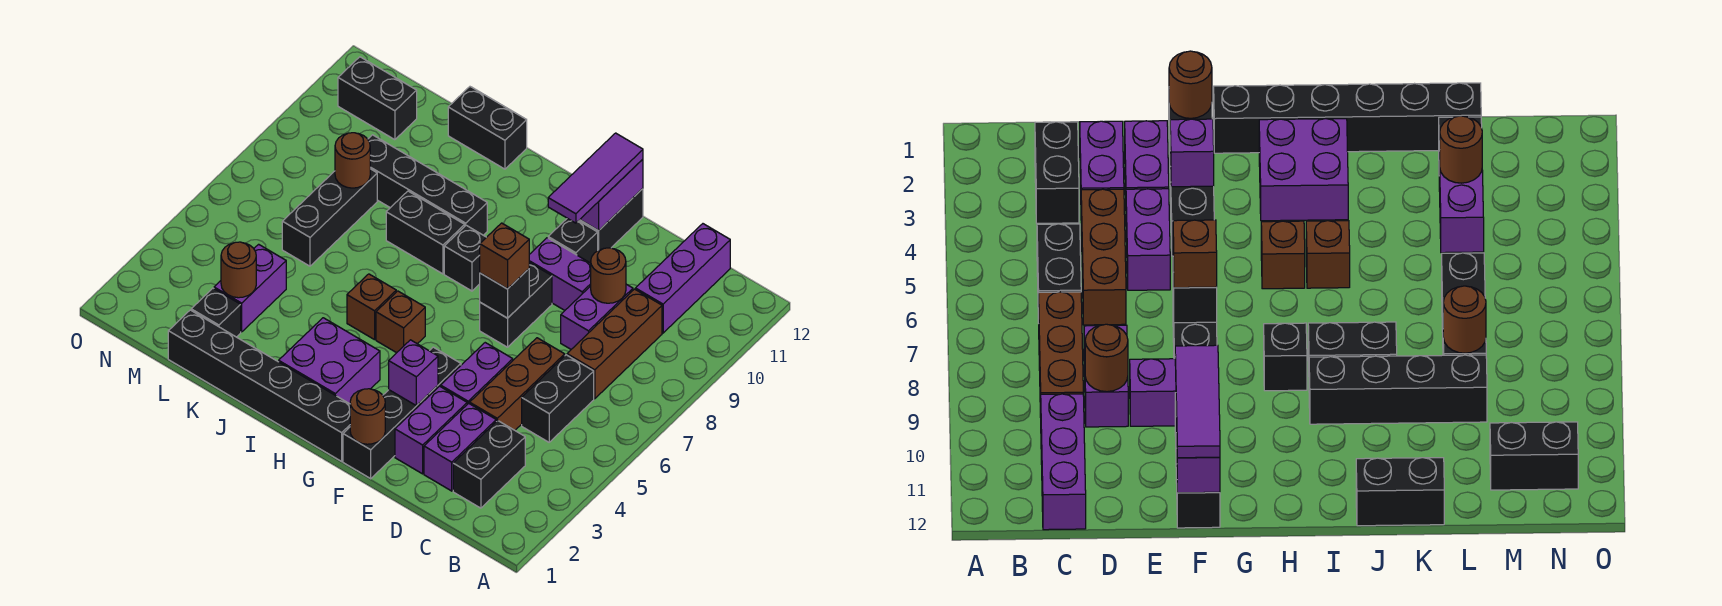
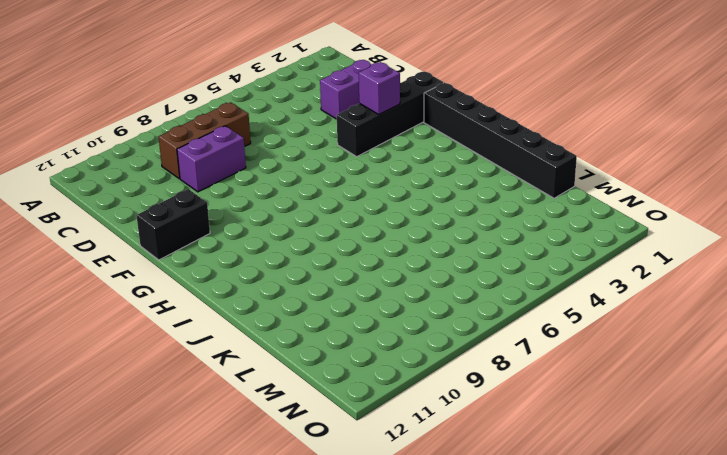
none -> black brick C2:C3 level 1
none -> black brick C5:C6 level 1
none -> purple brick C10:C12 level 1
none -> brown brick D4:D6 level 1

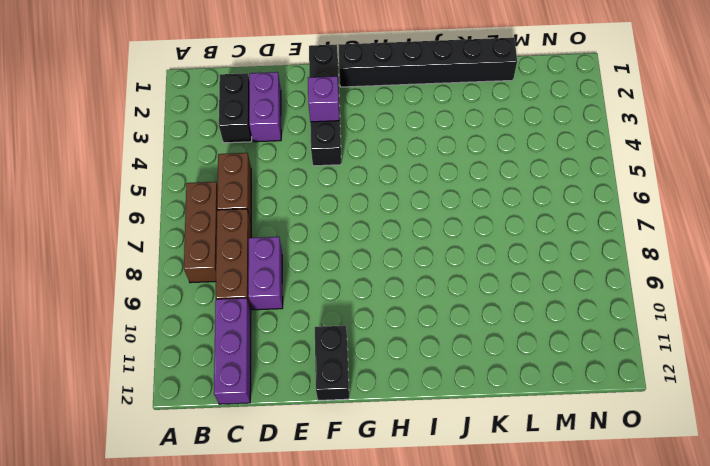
brown brick B6:B8 level 1 -> brown brick D4:D6 level 1
brown brick C5:C6 level 1 -> black brick C5:C6 level 1
none -> purple brick E2:E3 level 1
none -> purple brick E4:E5 level 1
none -> purple brick E9:F9 level 1
none -> black brick F7:F8 level 1

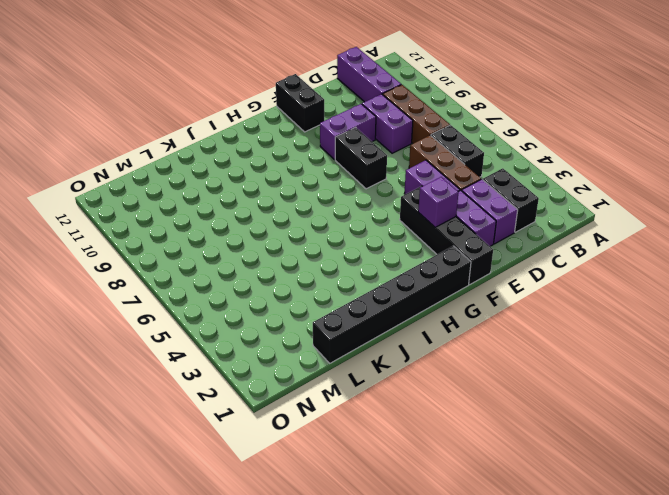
none -> black brick F10 level 1
none -> purple brick H2:I3 level 1
none -> brown brick H5 level 1
none -> black brick H8 level 1

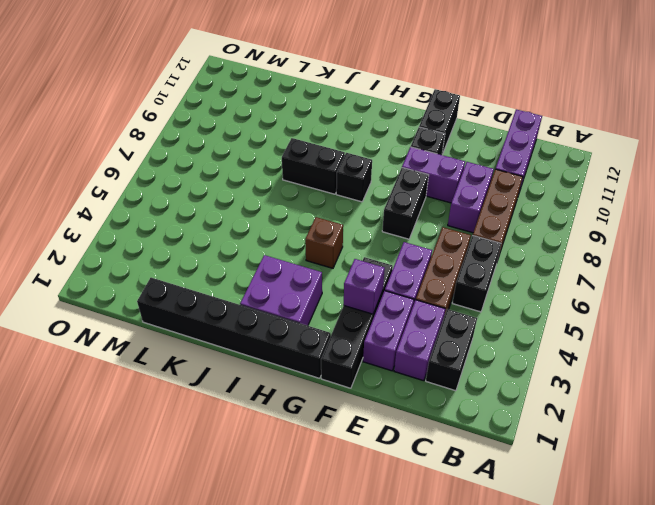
none -> brown brick I5 level 1
none -> black brick I9:L9 level 1
none -> black brick J12:K12 level 1
none -> black brick L2 level 1

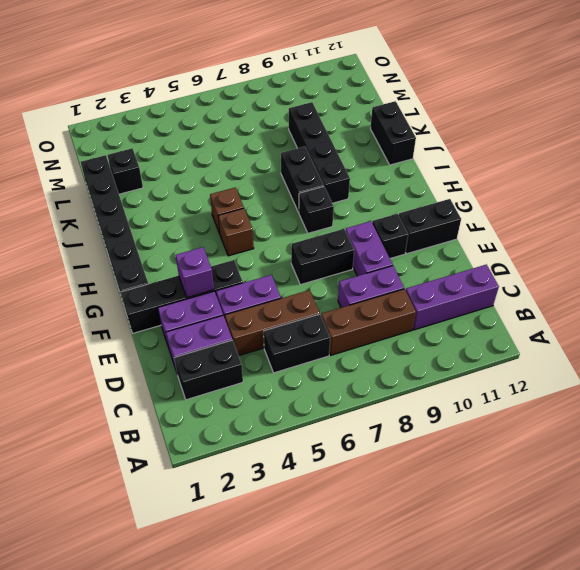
none -> purple brick H2:I3 level 1
none -> purple brick L3:L4 level 1
none -> black brick L6:L8 level 1
none -> black brick M11:N11 level 1

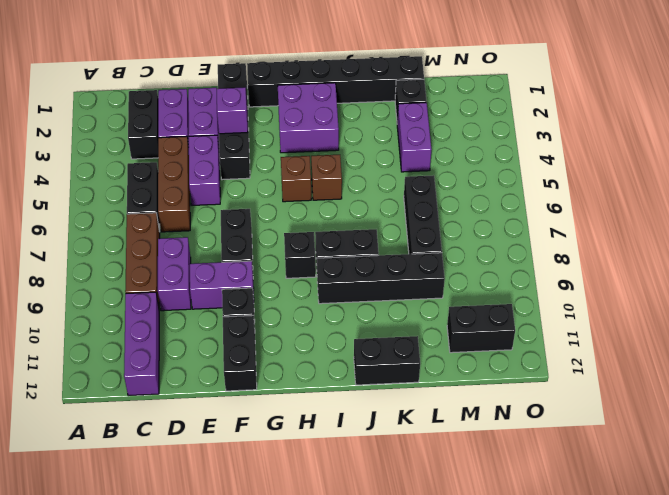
none -> brown round brick D9 level 2
none -> brown round brick F1 level 2
none -> black brick F7 level 2
none -> purple brick F11:F12 level 2

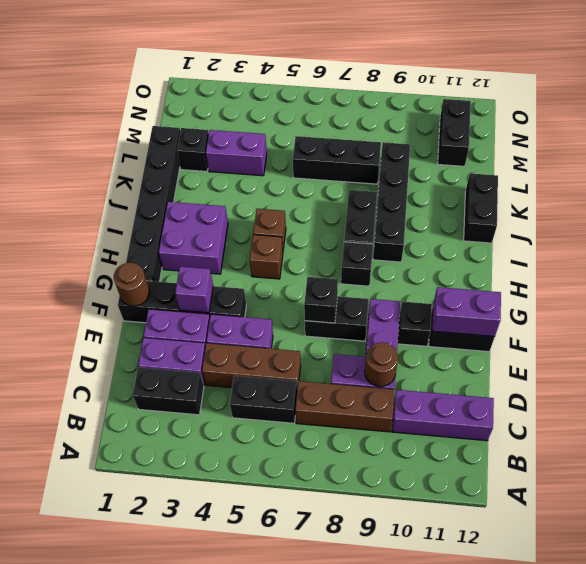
none -> brown round brick L3 level 2
none -> brown round brick L8 level 2
none -> brown brick F7 level 3
none -> purple tile F10:F12 level 3

